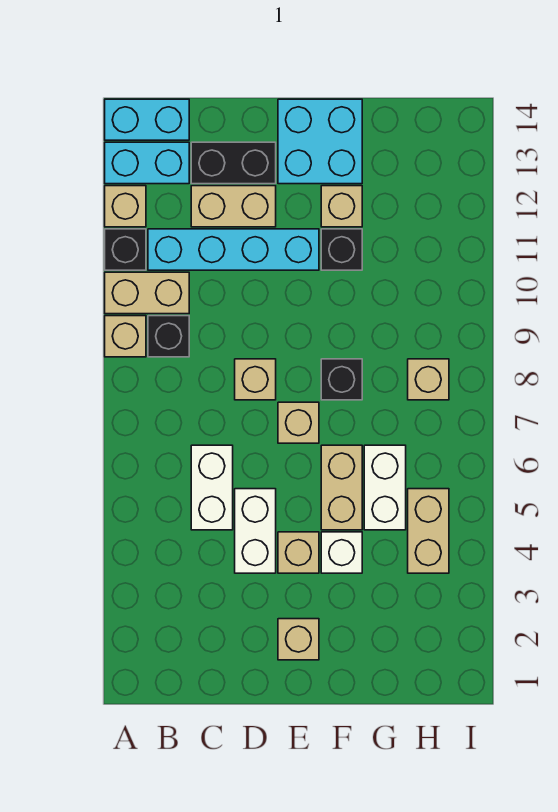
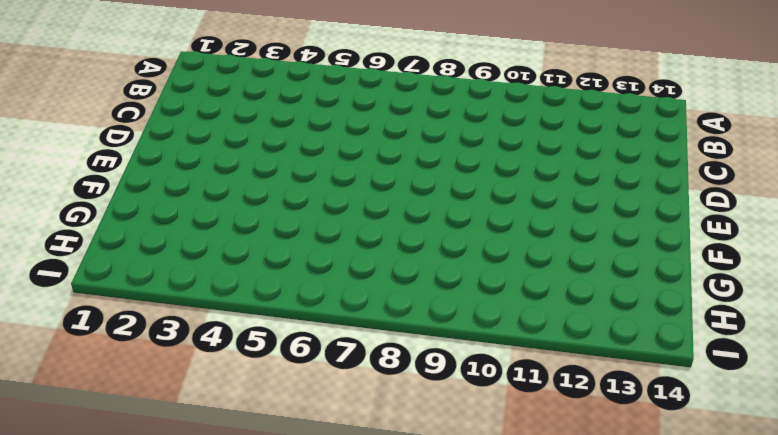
none -> tan brick A9 level 1
none -> tan brick A10:B10 level 1
none -> black brick A11 level 1

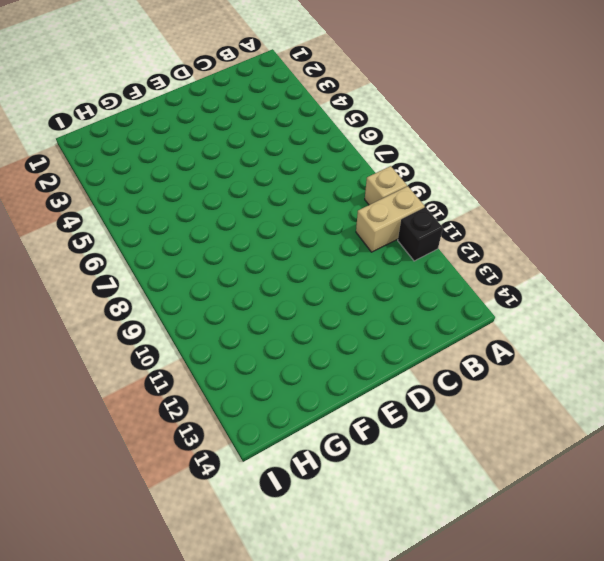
none -> tan brick A12 level 1
none -> cyan brick A13:B13 level 1
none -> cyan brick A14:B14 level 1

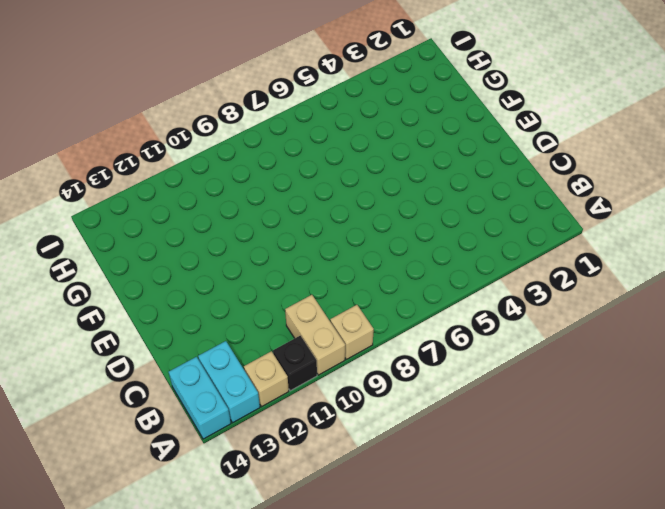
none -> black brick B9 level 1
none -> cyan brick B11:E11 level 1
none -> white brick C5:C6 level 1

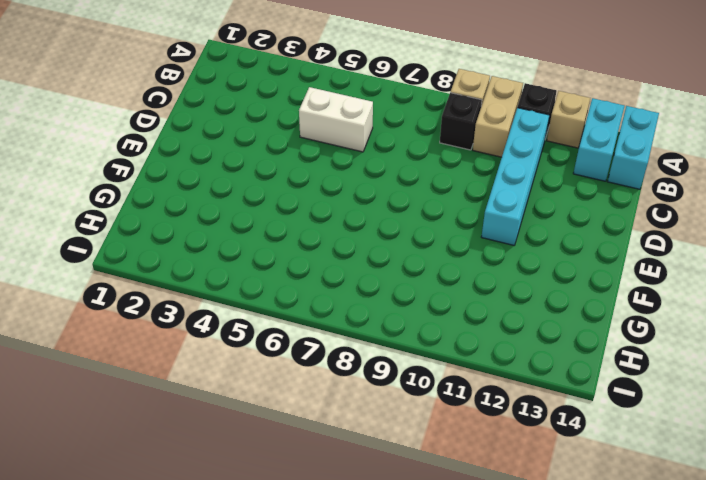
none -> tan brick C12:D12 level 1
none -> black brick C13:D13 level 1
none -> white brick D4:D5 level 1

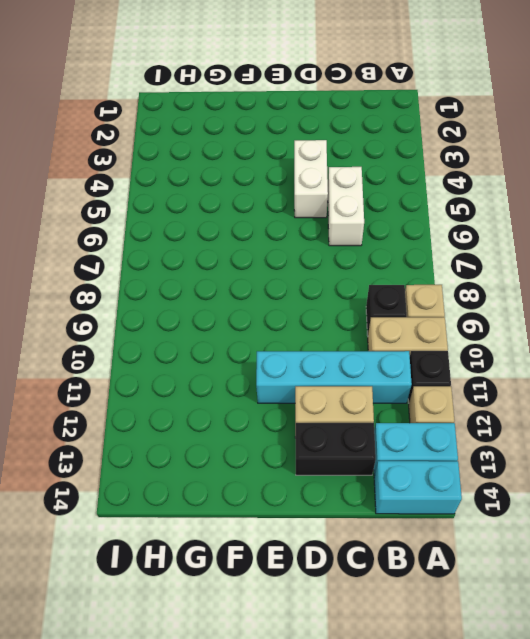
none -> tan brick D8 level 1
none -> tan brick E2 level 1
none -> tan brick E4 level 1

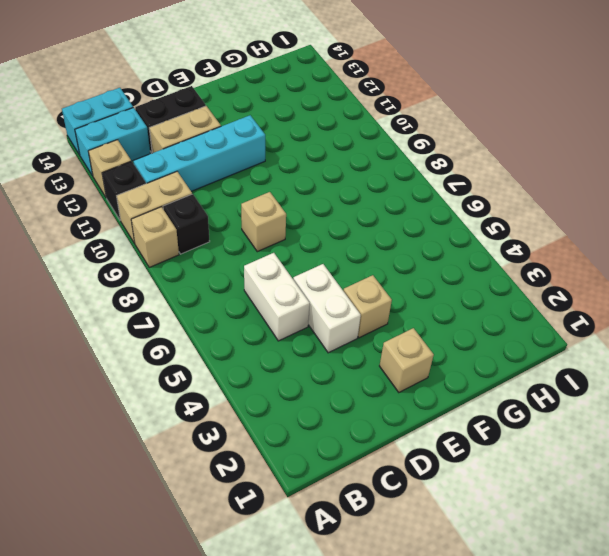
none -> tan brick E7 level 1
none -> cyan brick E13:F14 level 1
none -> white brick F4 level 1

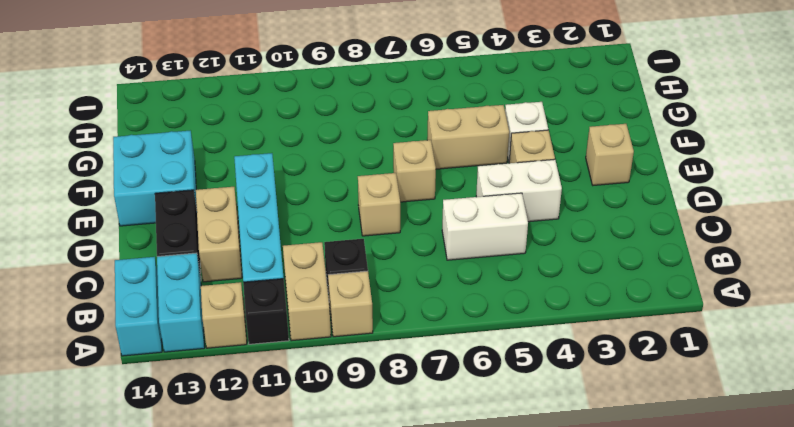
none -> black brick F8 level 1
none -> black brick F11 level 1
none -> tan brick F12 level 1

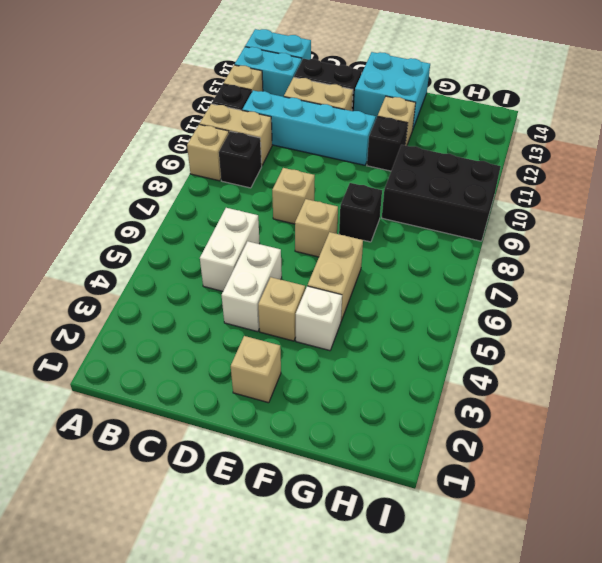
black brick G9:I10 level 1 -> none
none -> white brick G5:G6 level 1
none -> tan brick H4:H5 level 1
none -> tan brick H8 level 1

